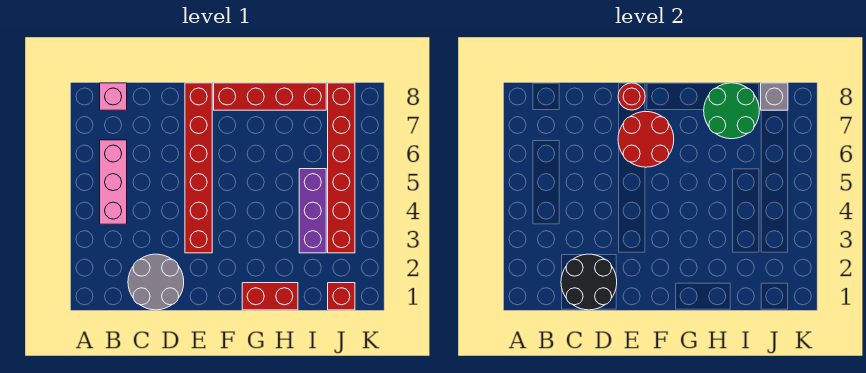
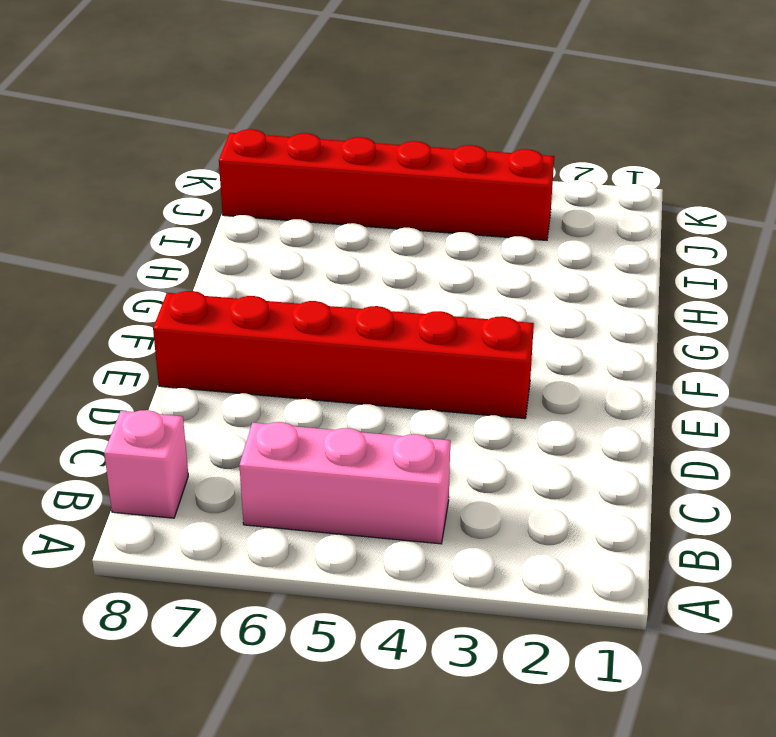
none -> grey round brick C1:D2 level 1
none -> red brick F8:I8 level 1
none -> red brick G1:H1 level 1

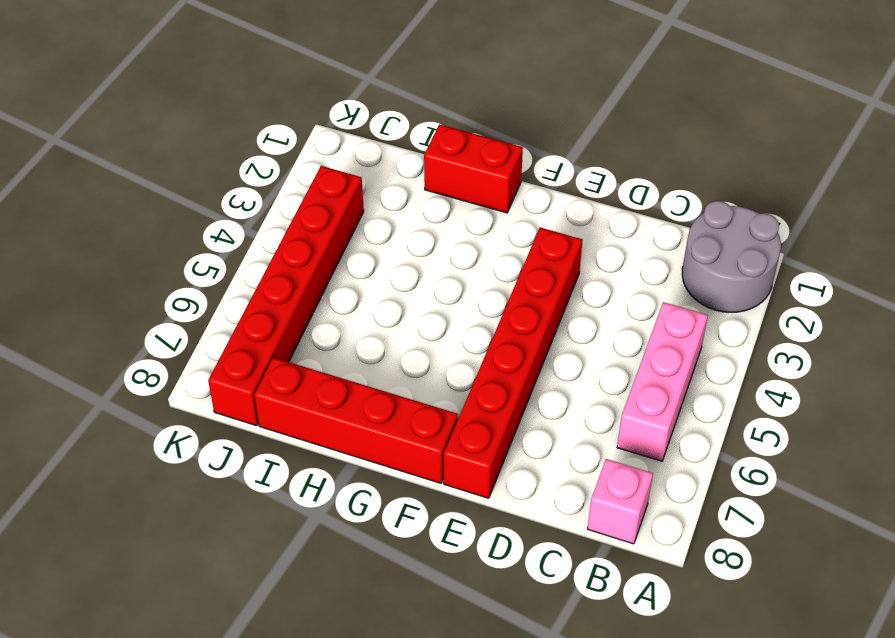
grey round brick A1:B2 level 1 -> grey round brick C1:D2 level 1
none -> purple brick I3:I5 level 1
none -> red brick J1 level 1
none -> black round brick C1:D2 level 2

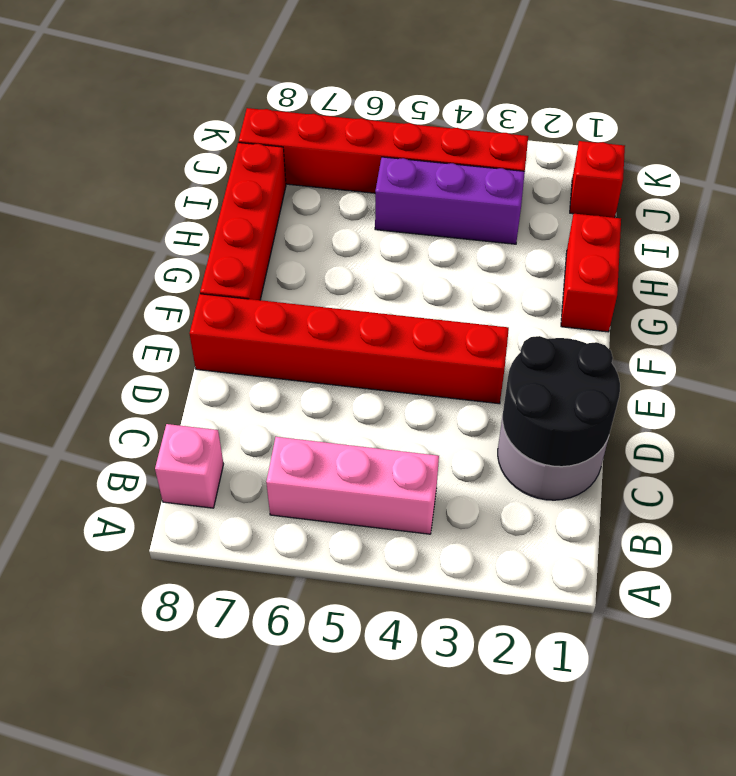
none -> red round brick E6:F7 level 2
none -> red round brick E8 level 2
none -> green round brick H7:I8 level 2

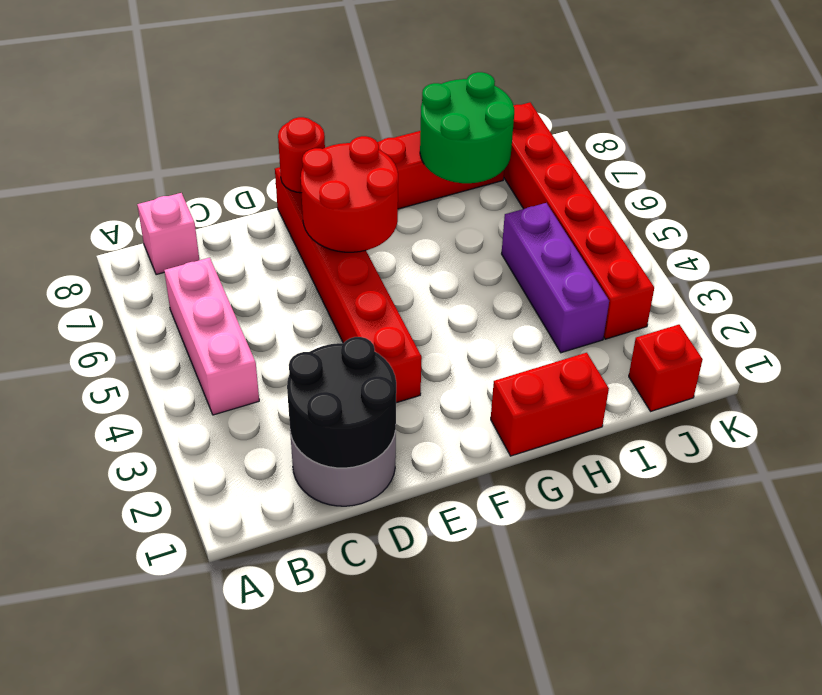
none -> grey brick J8 level 2

